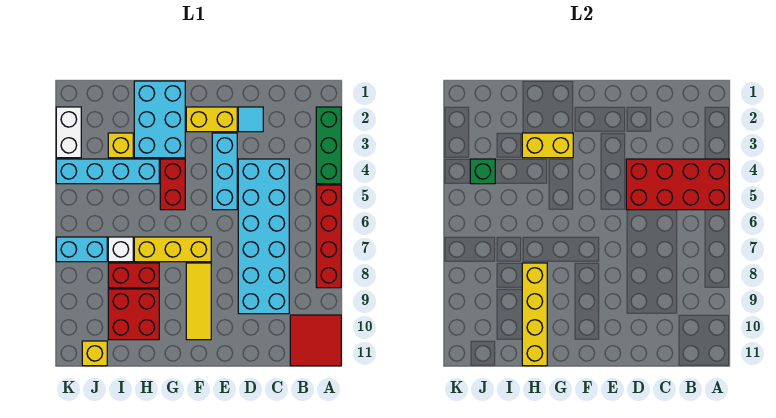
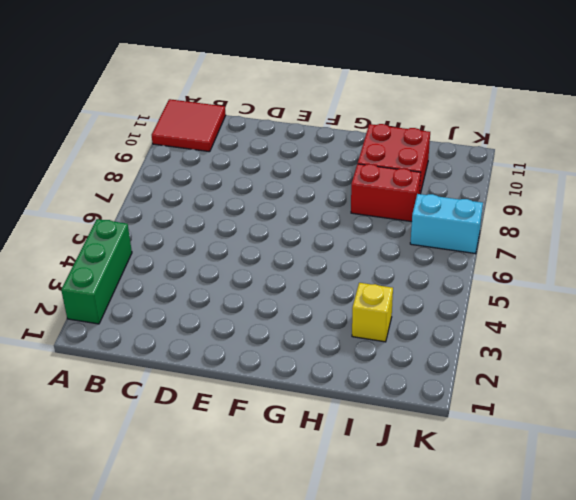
none -> red brick A5:A8 level 1
none -> cyan brick C4:D9 level 1
none -> cyan tile D2 level 1

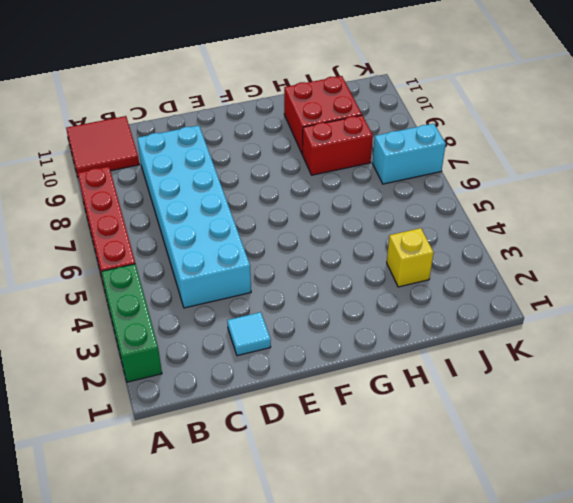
none -> yellow brick E2:F2 level 1
none -> cyan brick E3:E5 level 1
none -> yellow brick F7:H7 level 1

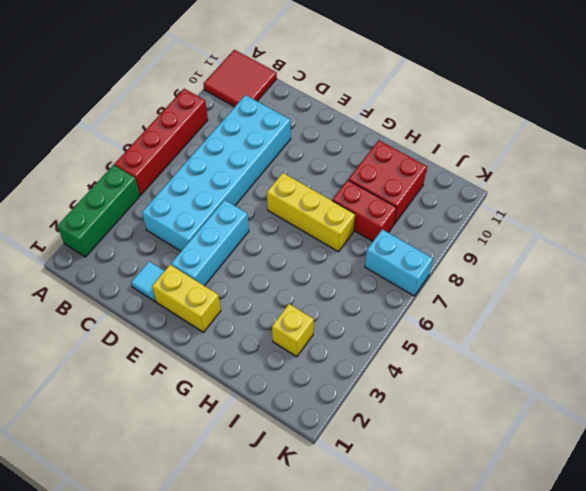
none -> yellow tile F8:F10 level 1
none -> cyan brick G1:H3 level 1
none -> red brick G4:G5 level 1

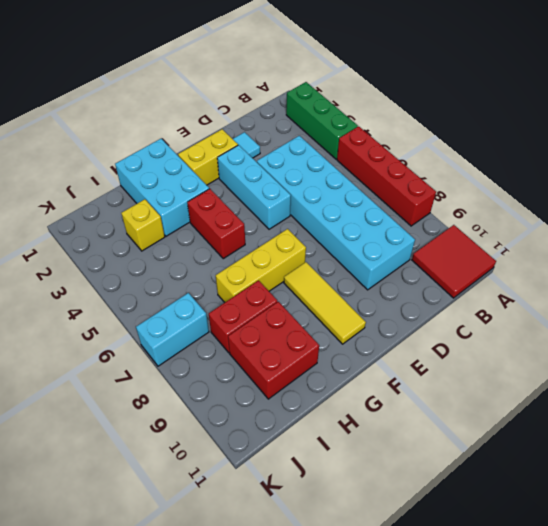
none -> cyan brick H4:K4 level 1
none -> white brick I7 level 1
none -> yellow brick J11 level 1

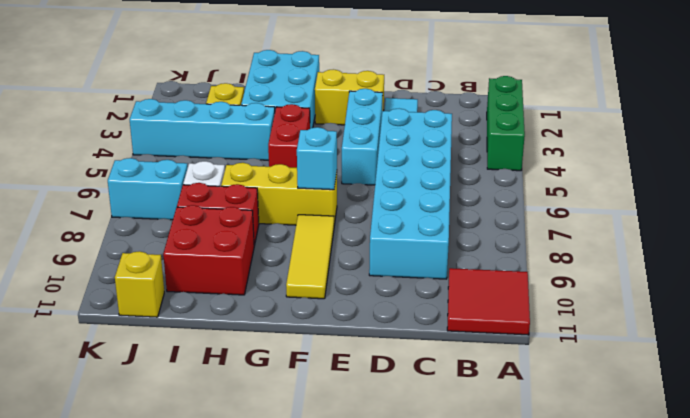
cyan brick F7 level 2 -> none
none -> red brick A5:A8 level 1
none -> white brick K2:K3 level 1
none -> red brick A4:D5 level 2

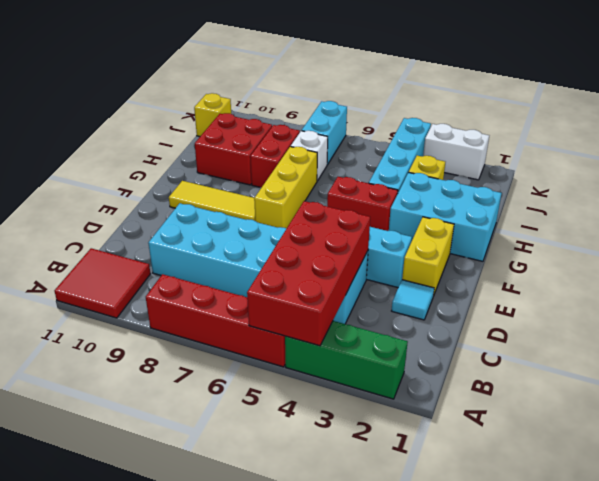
none -> yellow brick G3:H3 level 2
none -> yellow brick H8:H11 level 2
none -> green brick J4 level 2

